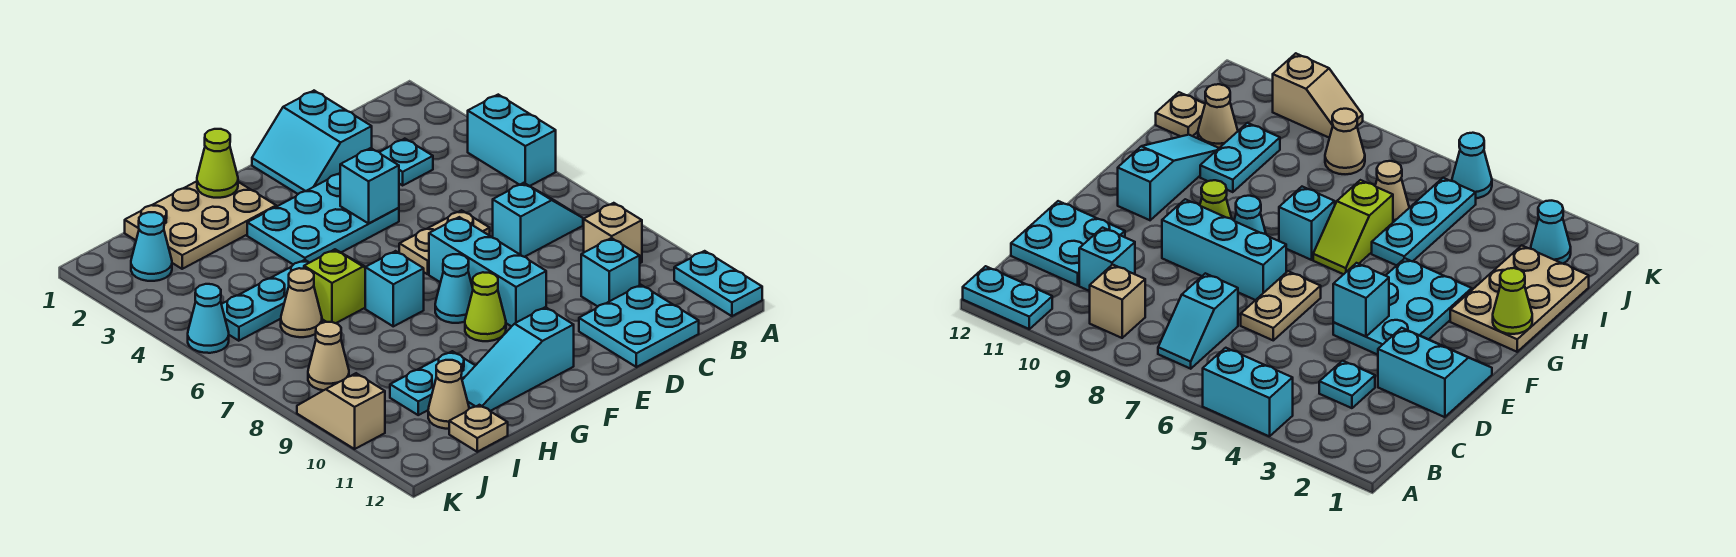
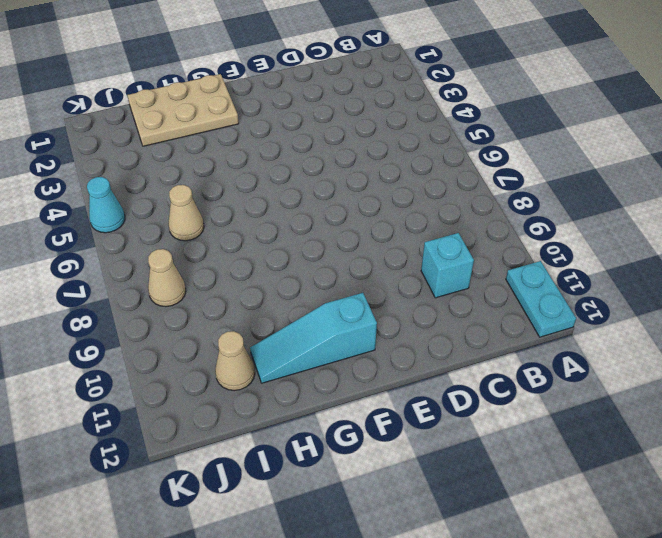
none -> cyan brick A4:A5 level 1
none -> cyan slope B7:C7 level 1 top C
none -> tan brick B9 level 1

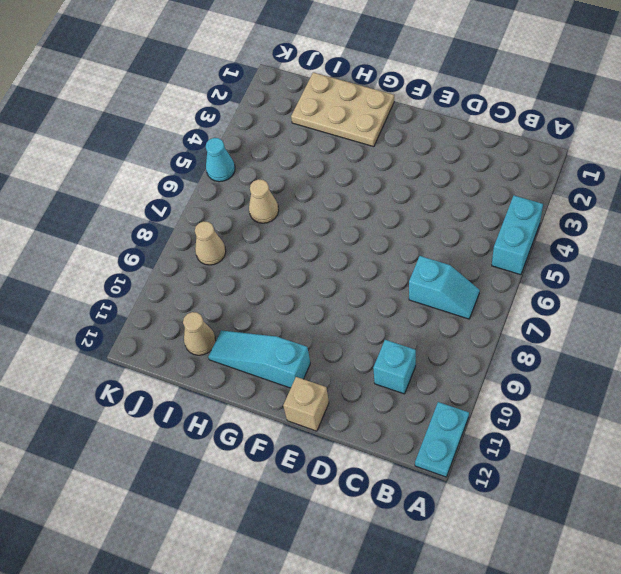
tan brick E12 level 1 -> tan brick B9 level 1
none -> cyan plate C3 level 1
none -> cyan plate C11:D12 level 1
none -> cyan slope D1:E2 level 1 top D

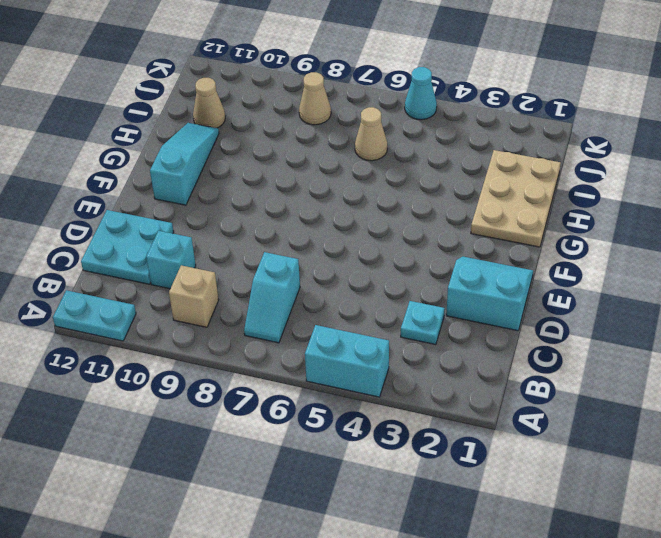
none -> tan plate D6:E6 level 1
none -> cyan plate E3:G4 level 1
none -> cyan brick E7:E9 level 1

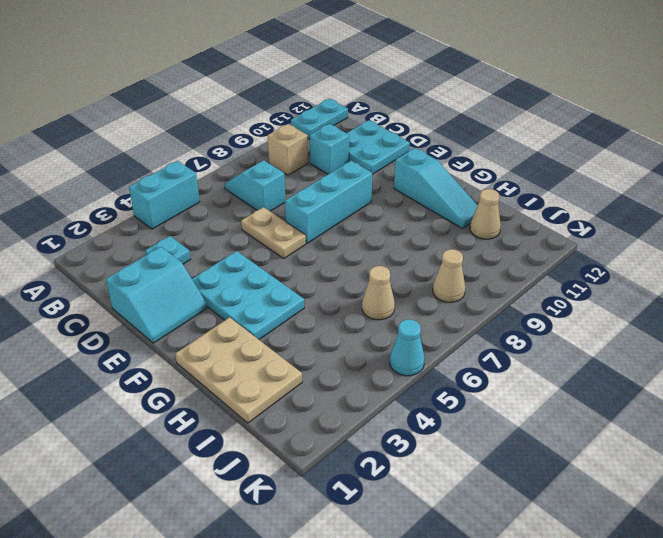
none -> cyan cone F8 level 1
none -> lime cone F9 level 1
none -> lime slope G6:H6 level 1 top H

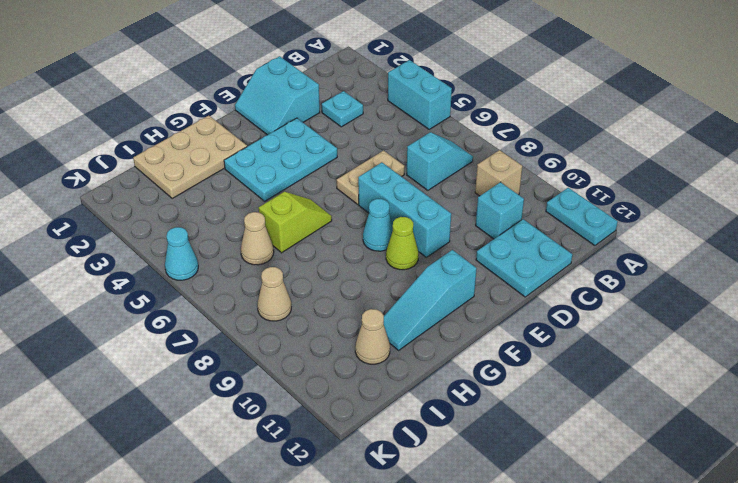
none -> cyan brick G7 level 1
none -> cyan plate H5:J5 level 1
none -> cyan plate H10:I10 level 1

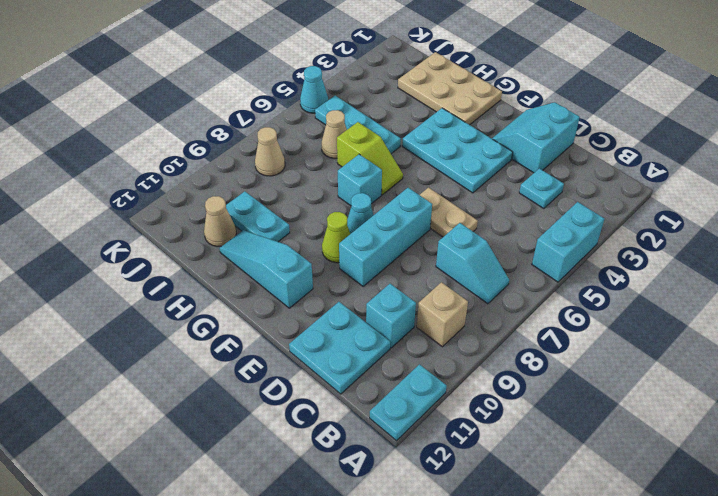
none -> tan plate I12 level 1
none -> cyan cone J2 level 1
none -> tan slope K9:K10 level 1 top 10

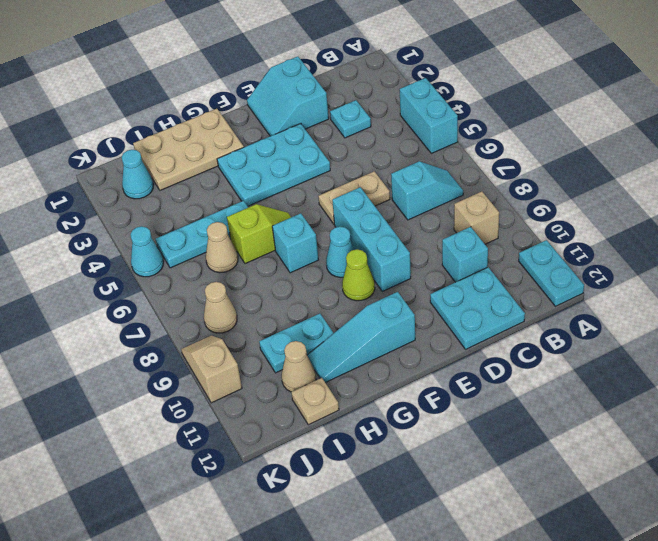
none -> cyan brick E4 level 2
none -> lime cone G1 level 2

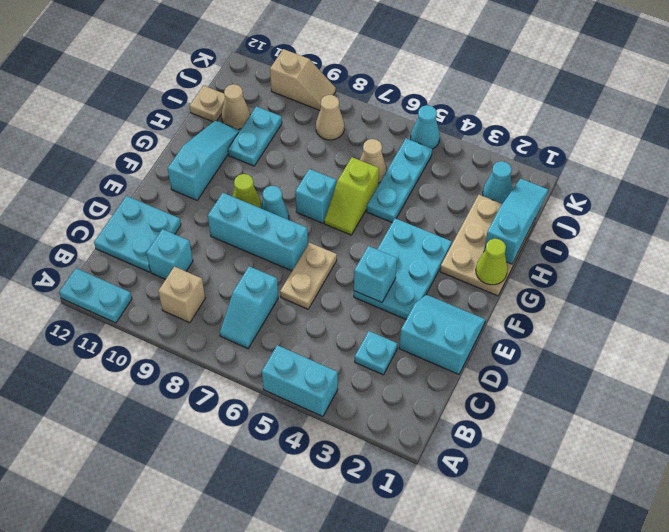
cyan slope H1:J1 level 2 top H -> none

